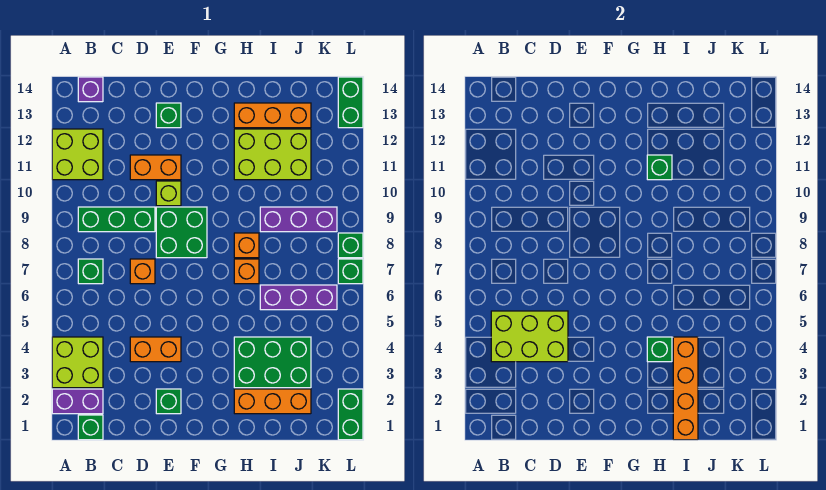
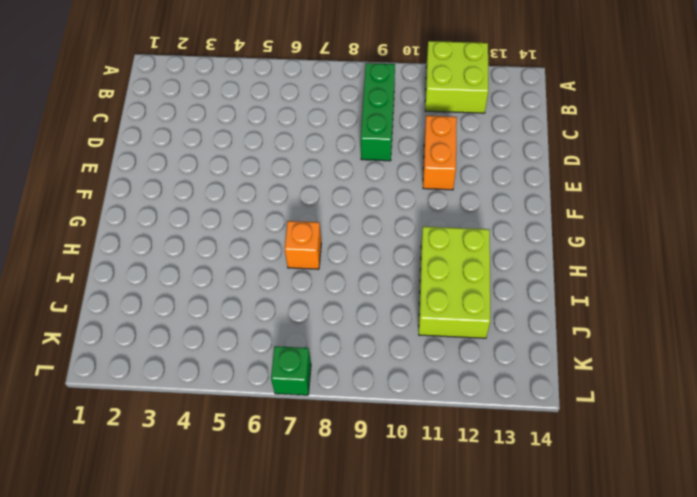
none -> purple brick A2:B2 level 1
none -> lime brick A3:B4 level 1
none -> green brick B1 level 1
none -> green brick B7 level 1

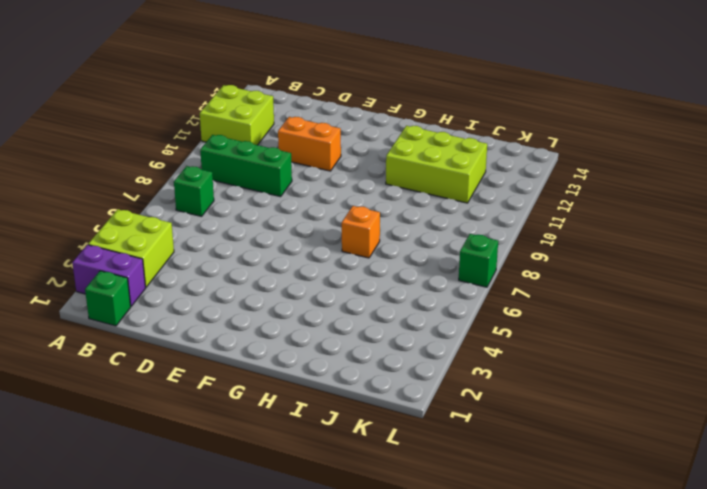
none -> purple brick B14 level 1
none -> orange brick D4:E4 level 1
none -> orange brick D7 level 1
none -> green brick E2 level 1

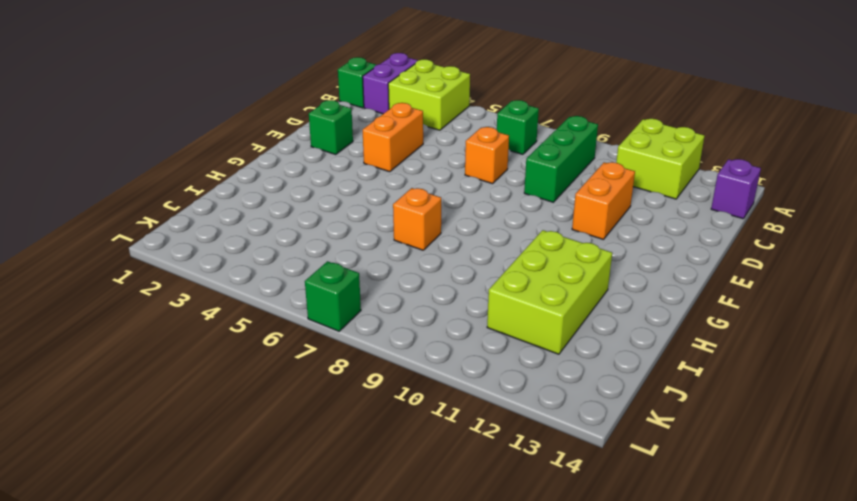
none -> green brick E8:F9 level 1
none -> lime brick E10 level 1
none -> green brick E13 level 1
none -> orange brick H2:J2 level 1

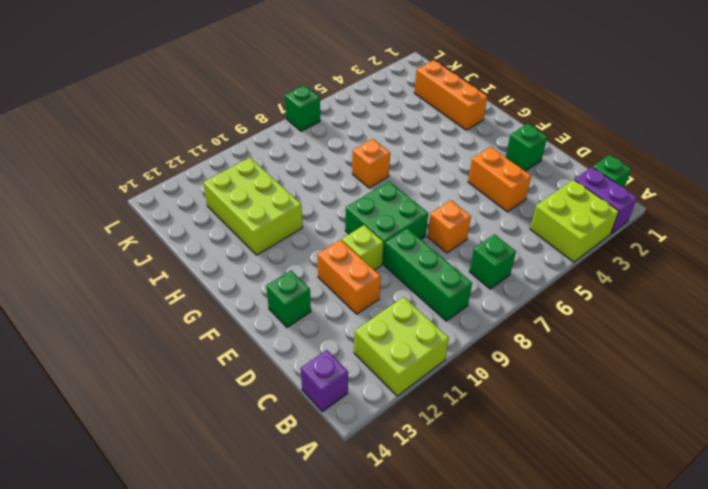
none -> green brick H3:J4 level 1
none -> orange brick H8 level 1
none -> orange brick H13:J13 level 1
none -> purple brick I6:K6 level 1

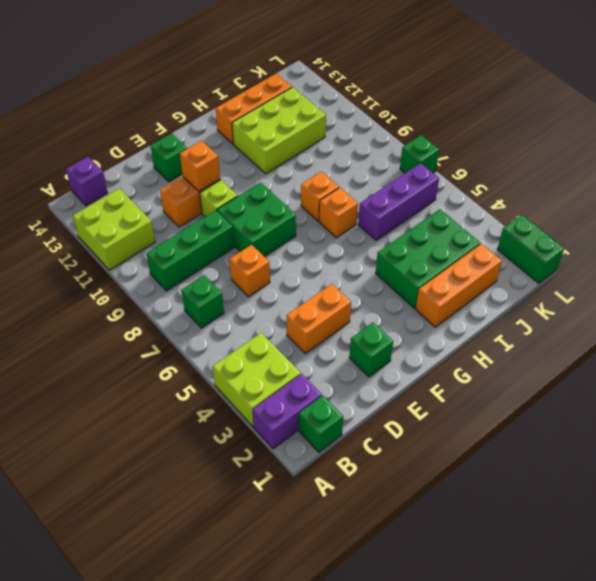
orange brick E11 level 2 -> none
none -> purple brick I9:K9 level 1
none -> green brick L8 level 1
none -> green brick L13:L14 level 1
none -> lime brick B4:D5 level 2

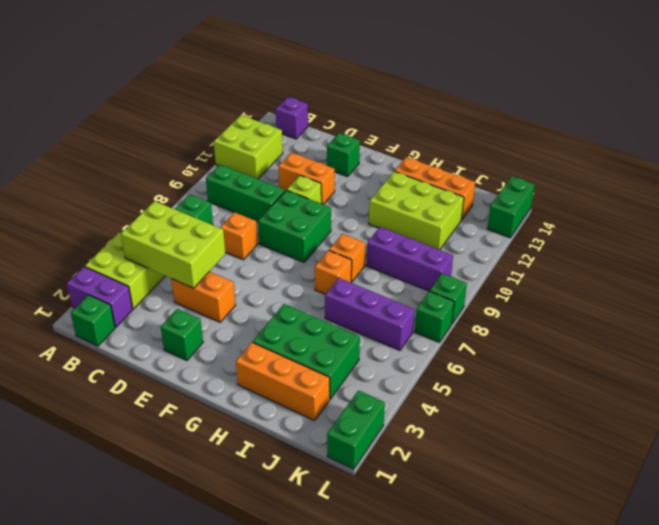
none -> green brick H4 level 2
none -> green brick H11 level 2
none -> orange brick I1:I4 level 2

